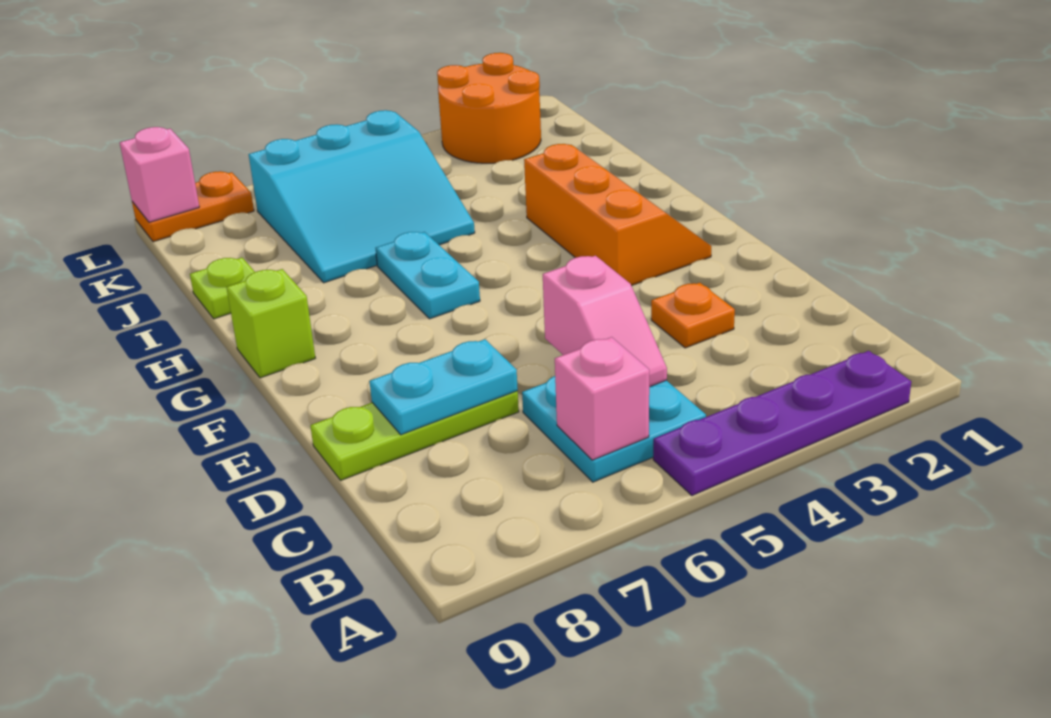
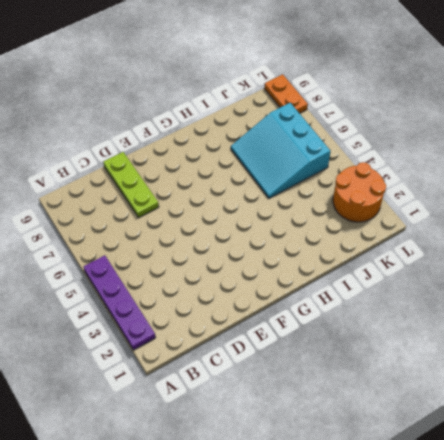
none -> cyan plate B5:C6 level 1
none -> orange plate D3 level 1
none -> orange slope F2:H3 level 1 top 3

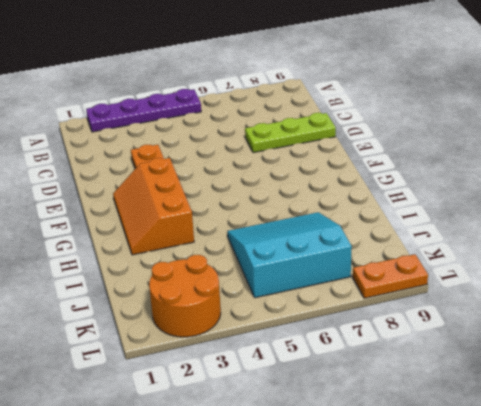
none -> cyan plate B5:C6 level 1
none -> cyan plate G6:H6 level 1
none -> lime brick G9 level 1

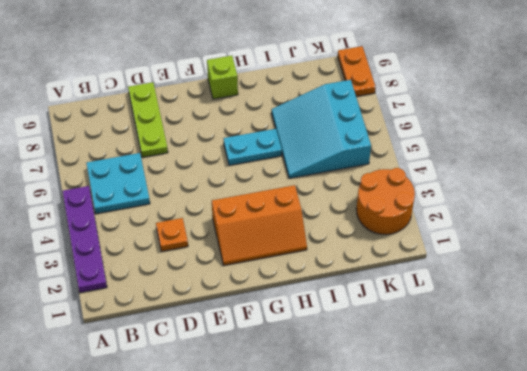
none -> lime plate I9 level 1
none -> pink brick B6 level 2
none -> pink slope C5:D5 level 2 top D

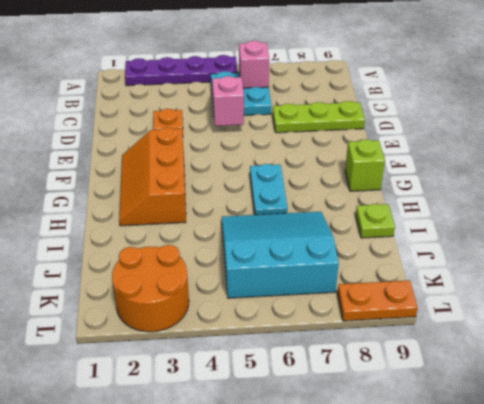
none -> cyan plate D7:D8 level 2
none -> pink brick L9 level 2

